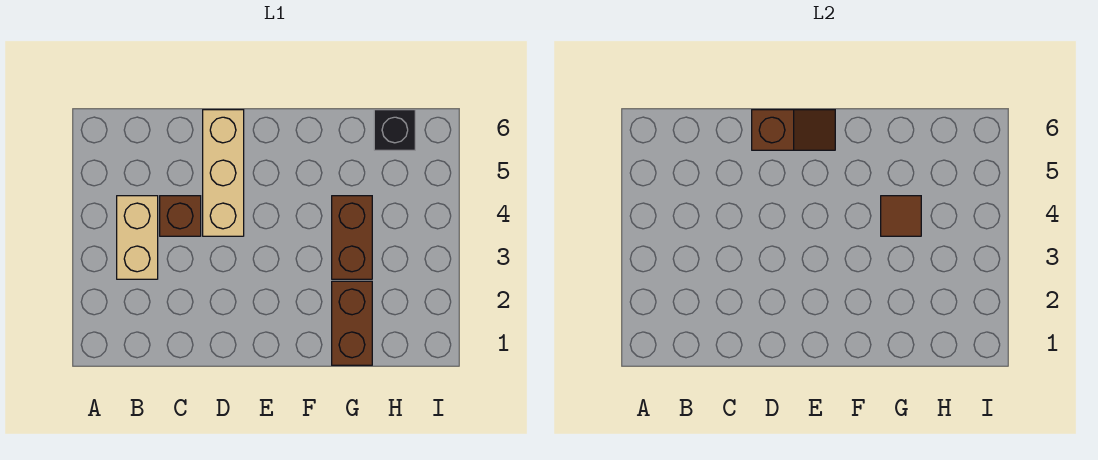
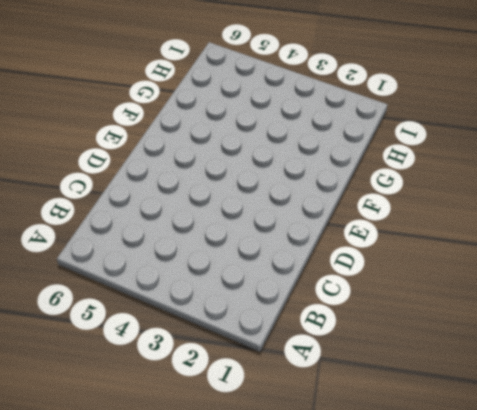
none -> tan brick B3:B4 level 1
none -> brown brick C4 level 1

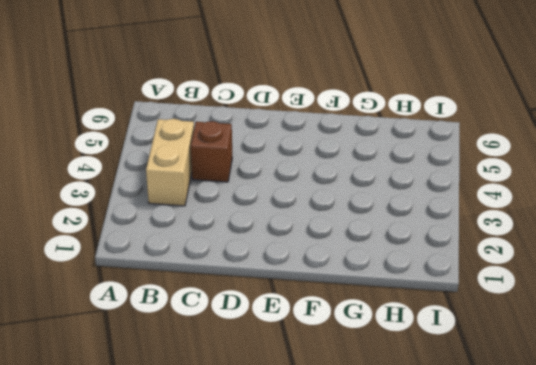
none -> tan brick D4:D6 level 1
none -> brown brick G1:G2 level 1

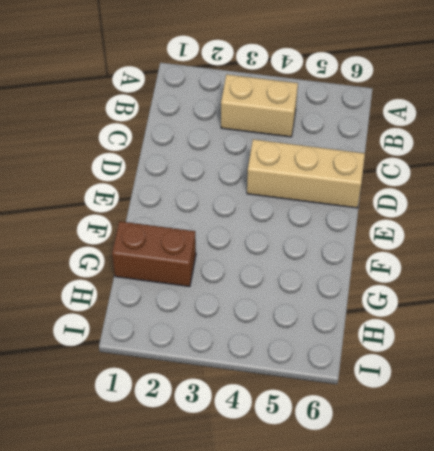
none -> brown brick C4 level 1
none -> brown brick G3:G4 level 1

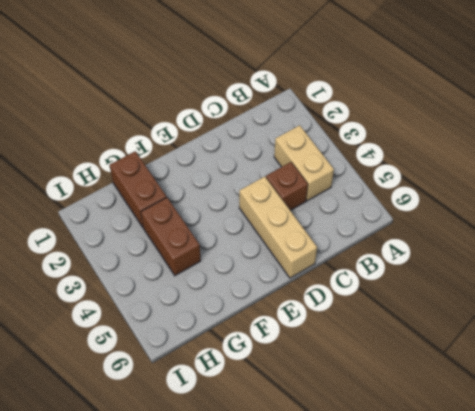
none -> black brick H6 level 1
none -> brown slope D6:E6 level 2 top D

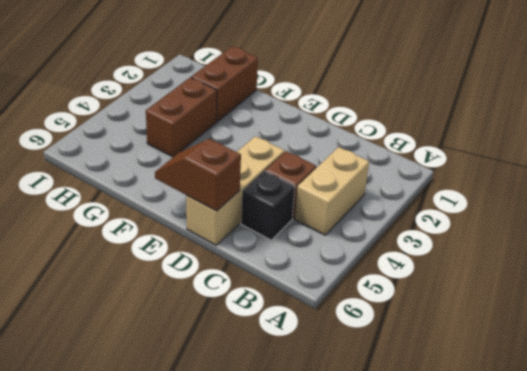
black brick C5 level 1 -> black brick H6 level 1
none -> brown tile G4 level 2

